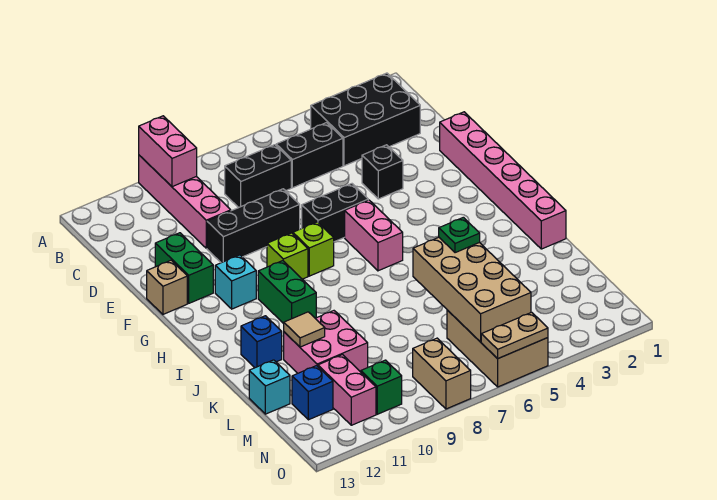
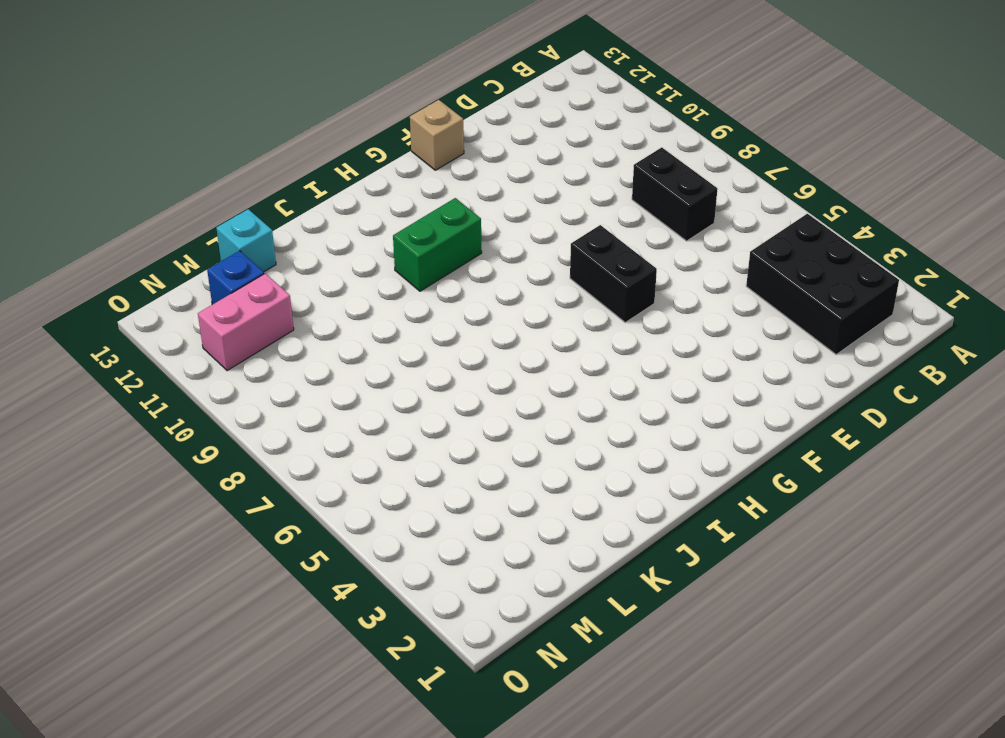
none -> pink brick A10:D10 level 1
none -> black brick C5:C6 level 1
none -> pink brick E1:J1 level 1

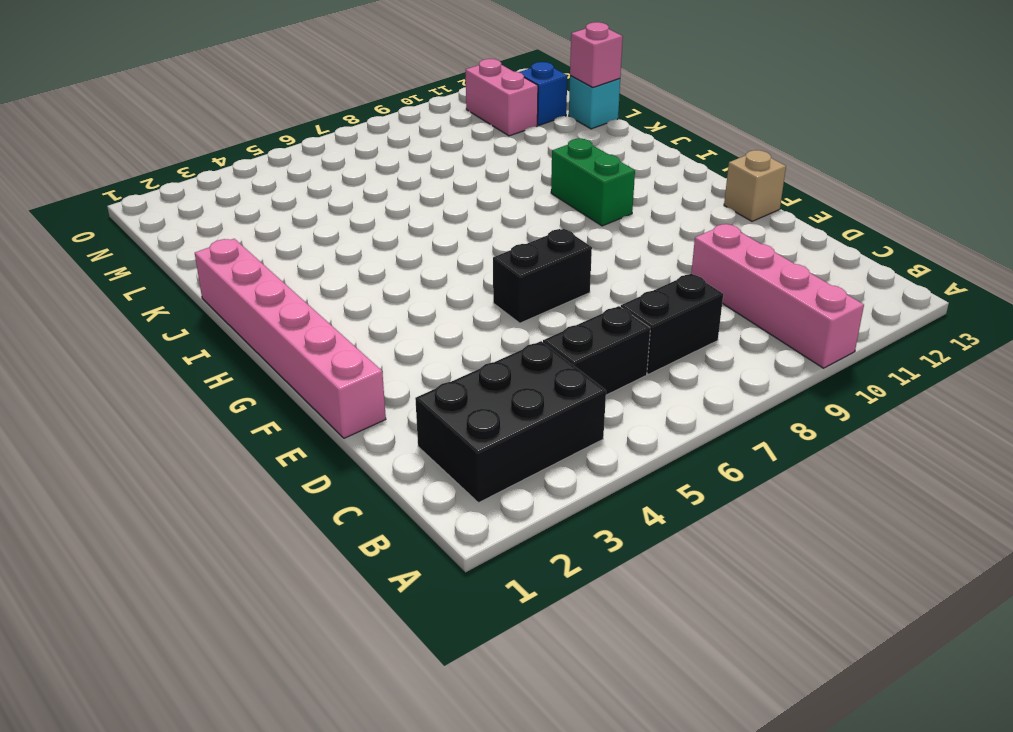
pink brick L13 level 2 -> none
none -> black brick E4 level 1
none -> black brick E8:E10 level 1
none -> green brick E12:F12 level 1

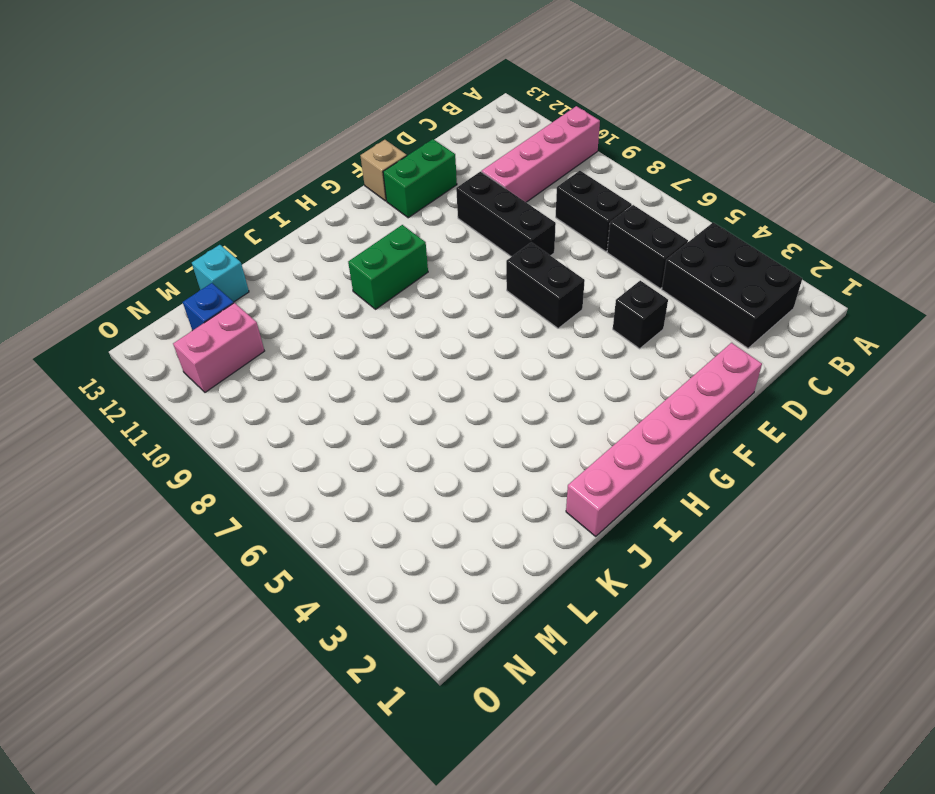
none -> pink brick G6:H6 level 1
none -> lime brick G8 level 1
none -> lime brick G9 level 1

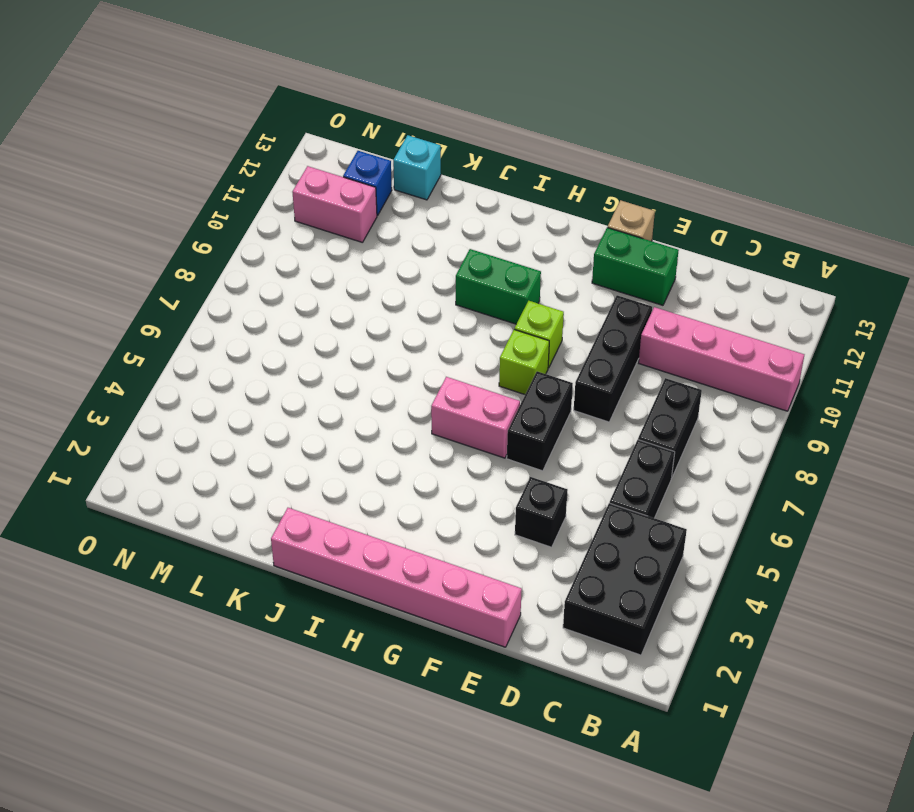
none -> cyan brick G11 level 1
none -> blue brick J12 level 1
none -> pink brick K10:L11 level 1

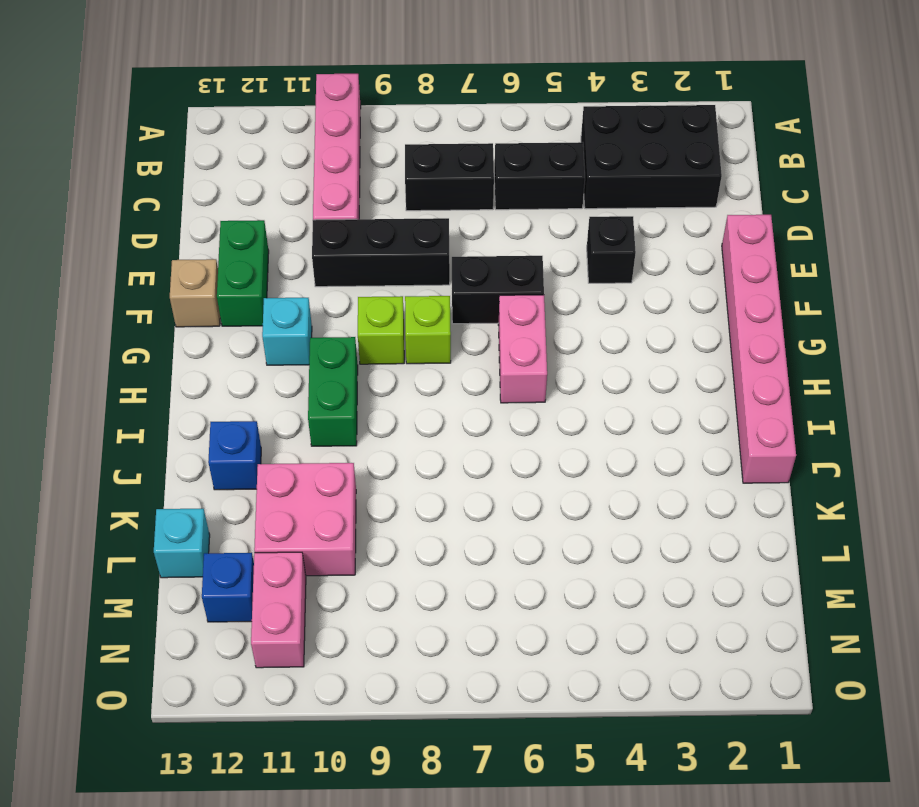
none -> tan brick M5:O6 level 1
none -> tan brick N8:O8 level 1
none -> green brick N10 level 1

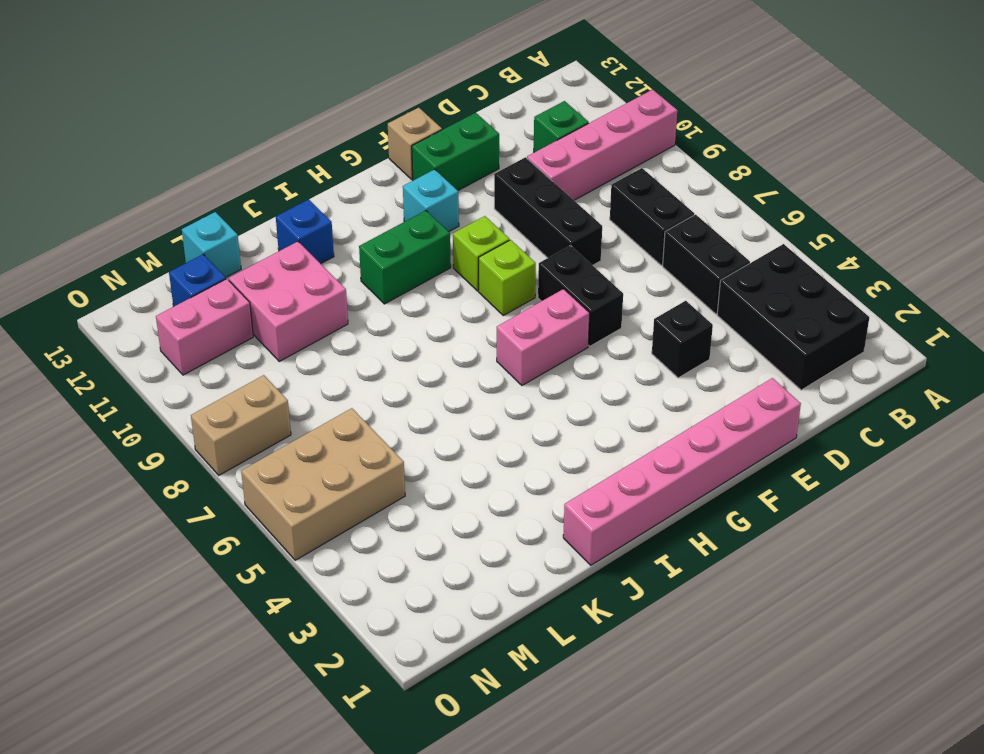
green brick C11 level 1 -> green brick N10 level 1
none -> pink brick A10:B10 level 2
none -> tan brick K5:N6 level 2
none -> tan tile K11 level 2

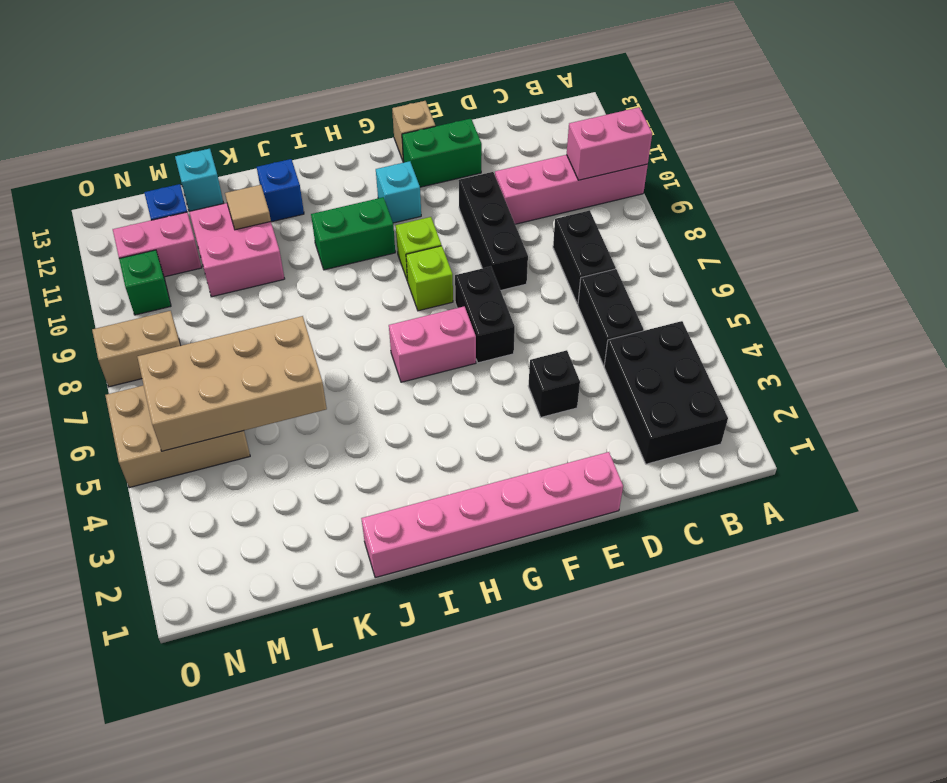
none -> tan plate O5:O6 level 2
none -> green plate K5 level 3

